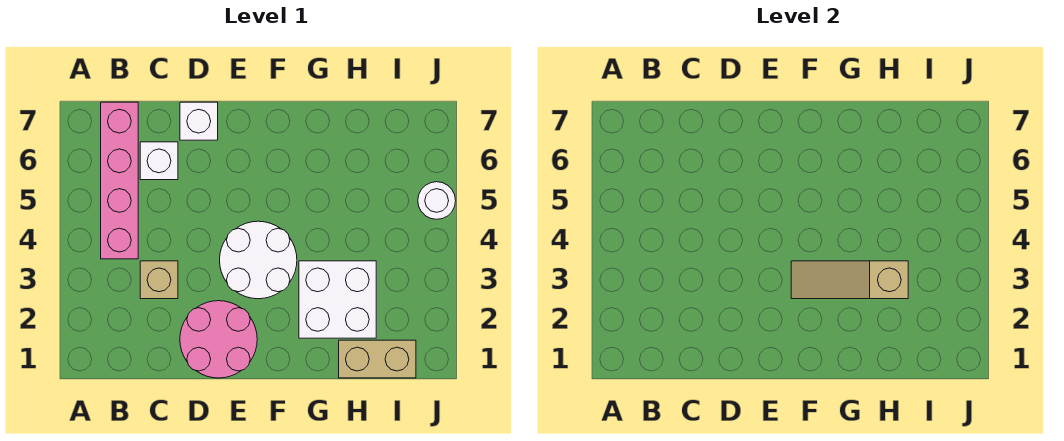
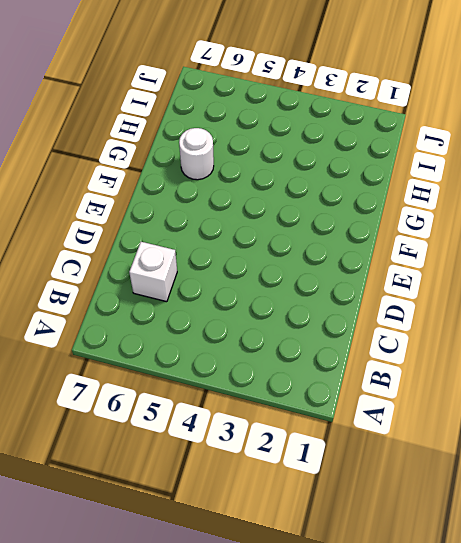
white round brick G6 level 1 -> white round brick J5 level 1
none -> pink brick B4:B7 level 1
none -> tan brick C3 level 1

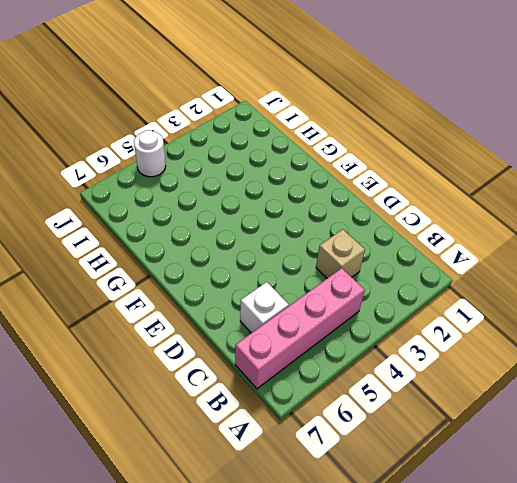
none -> pink round brick D1:E2 level 1
none -> white brick D7 level 1

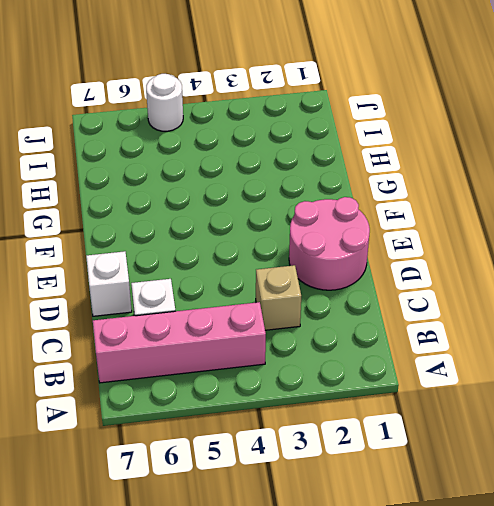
none -> white round brick E3:F4 level 1
none -> white brick G2:H3 level 1

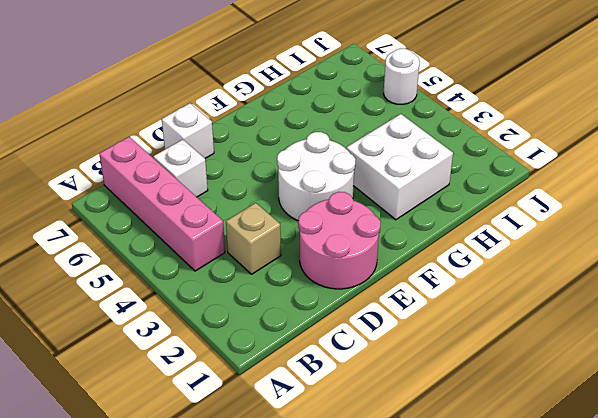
none -> tan brick H1:I1 level 1
none -> tan slope F3:H3 level 2 top H

